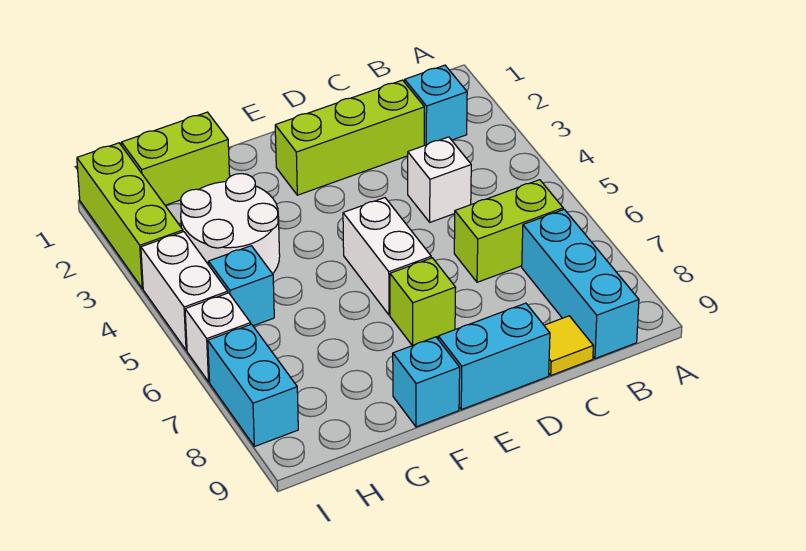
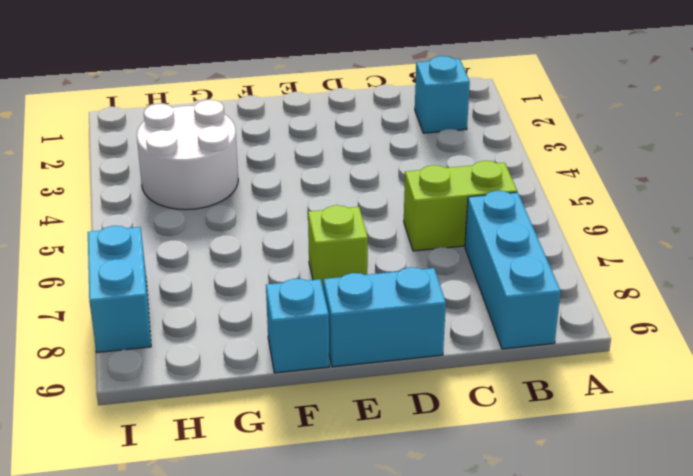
none -> lime brick C2:E2 level 1
none -> white brick C4 level 1
none -> yellow tile C9 level 1

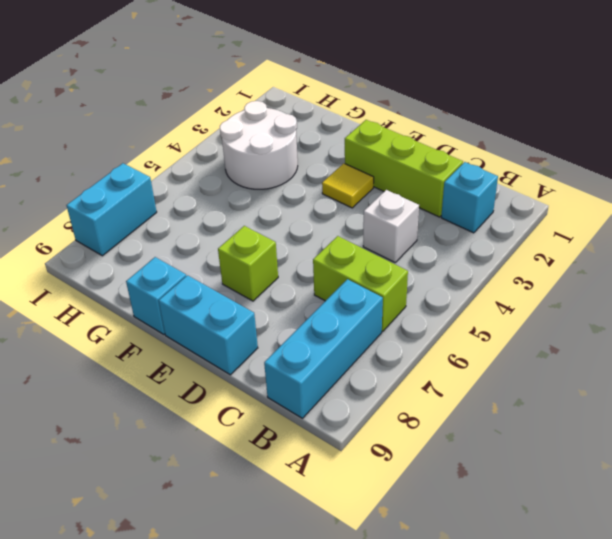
yellow tile E3 level 1 -> yellow tile C9 level 1
none -> white brick E5:E6 level 1
none -> lime brick G1:H1 level 1
none -> cyan brick H5 level 1

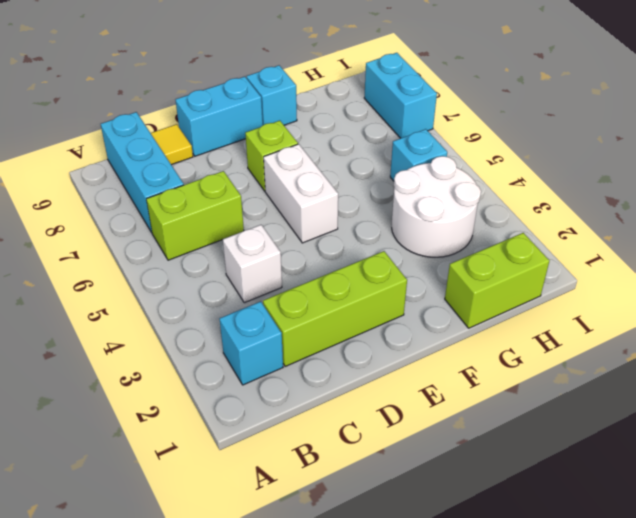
none -> lime brick I1:I3 level 1
none -> white brick I4:I5 level 1
none -> white brick I6 level 1

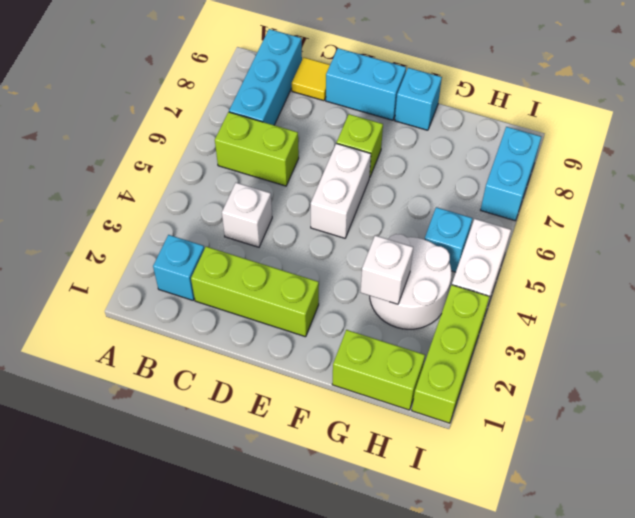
white brick G3 level 2 -> white brick I6 level 1

